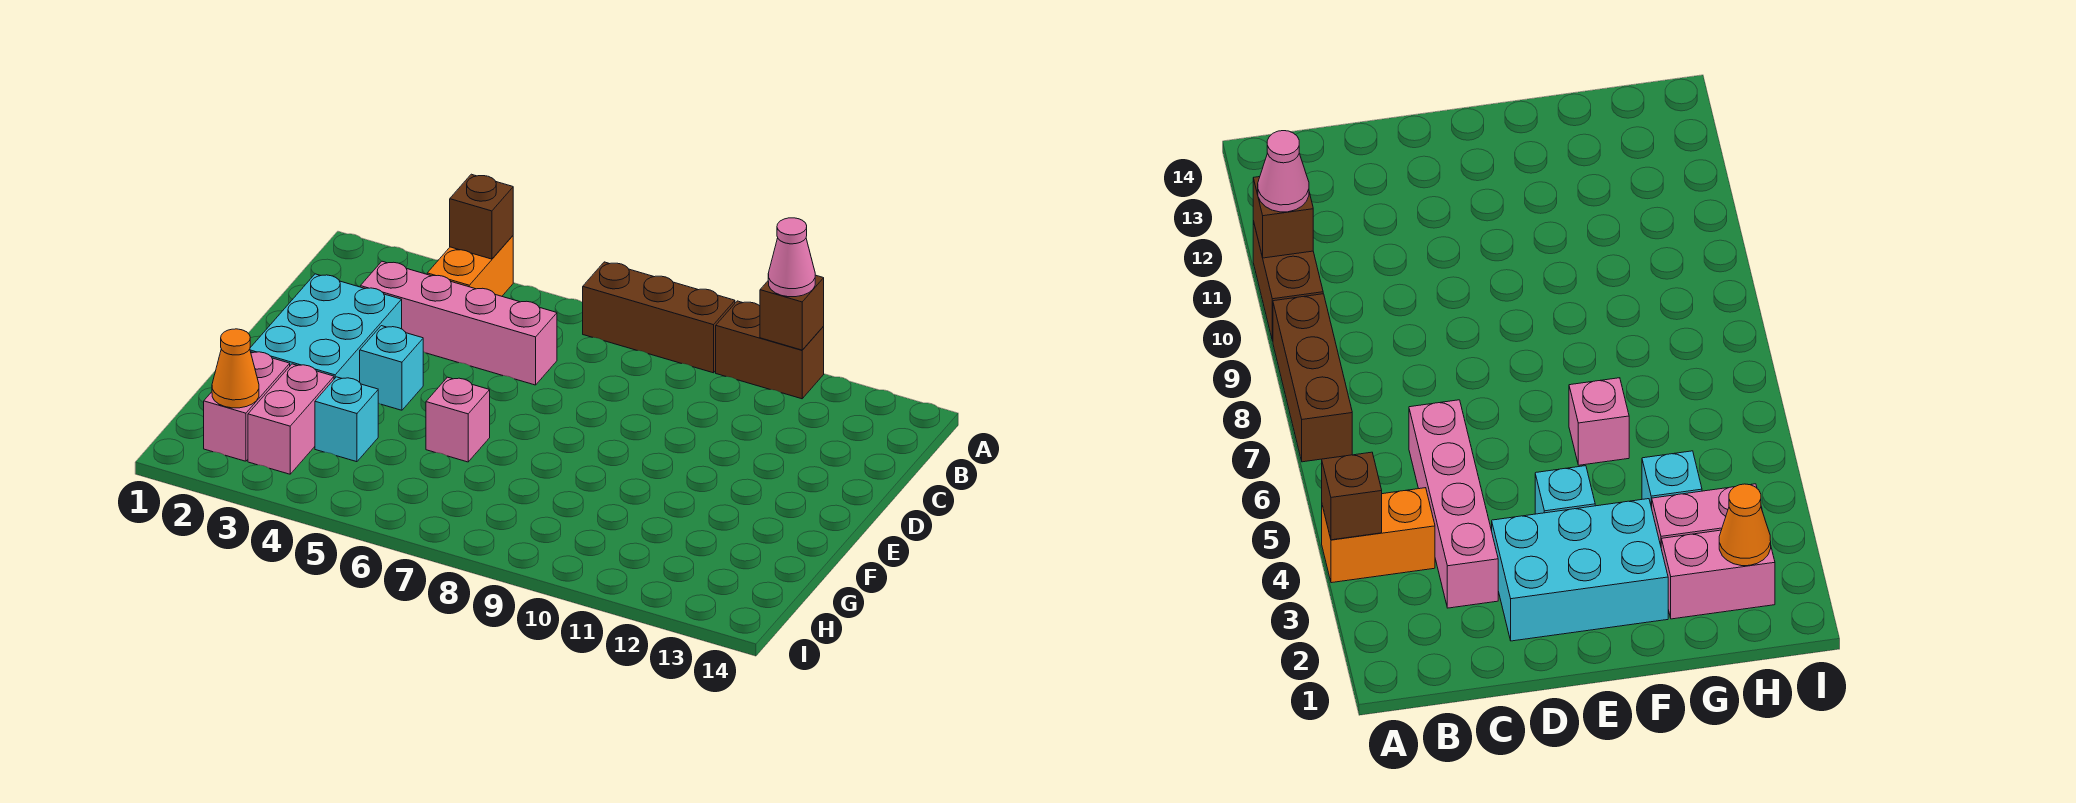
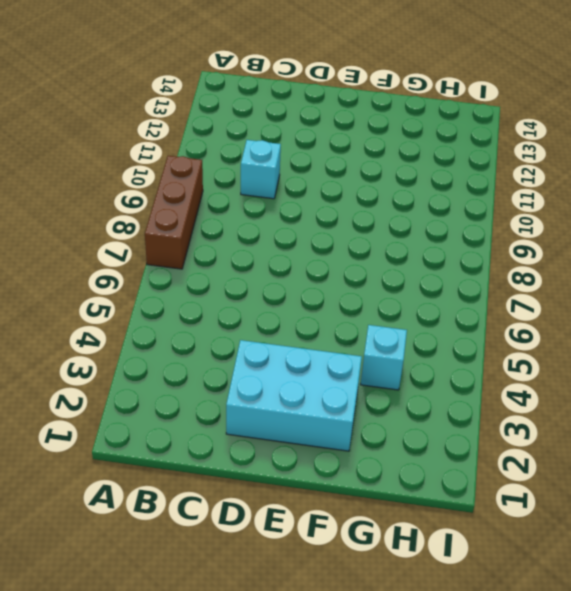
cyan brick C10 level 1 -> cyan brick E4 level 1
none -> orange brick A4:B4 level 1
none -> brown brick A10:A11 level 1
none -> pink brick C3:C6 level 1

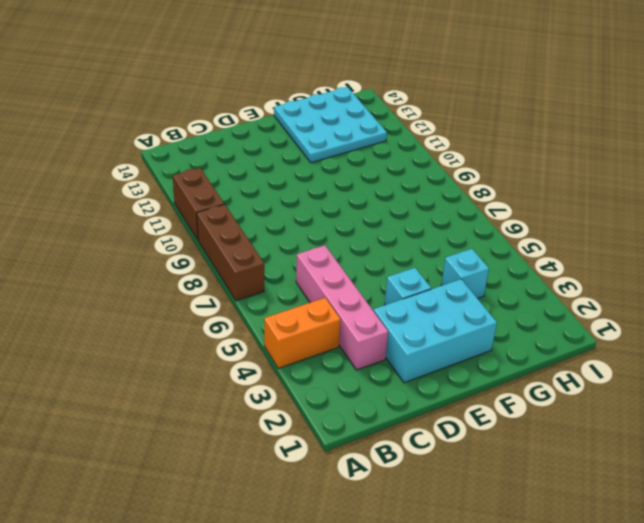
cyan plate F12:H14 level 1 -> none
none -> pink brick F6 level 1
none -> pink brick G2:H2 level 1
none -> pink brick G3:H3 level 1

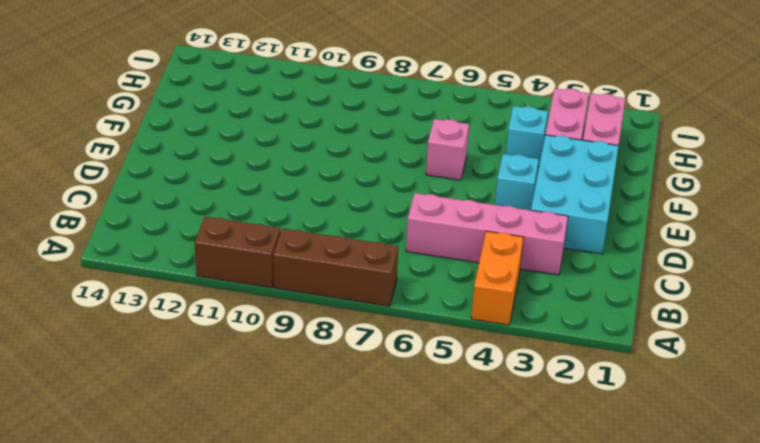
none -> brown brick A4 level 2
none -> brown brick A11 level 2
none -> orange cone H2 level 2

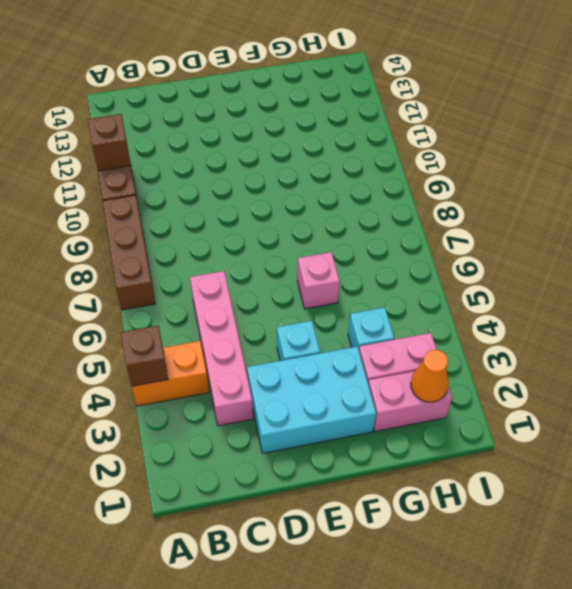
none -> pink cone A11 level 3

